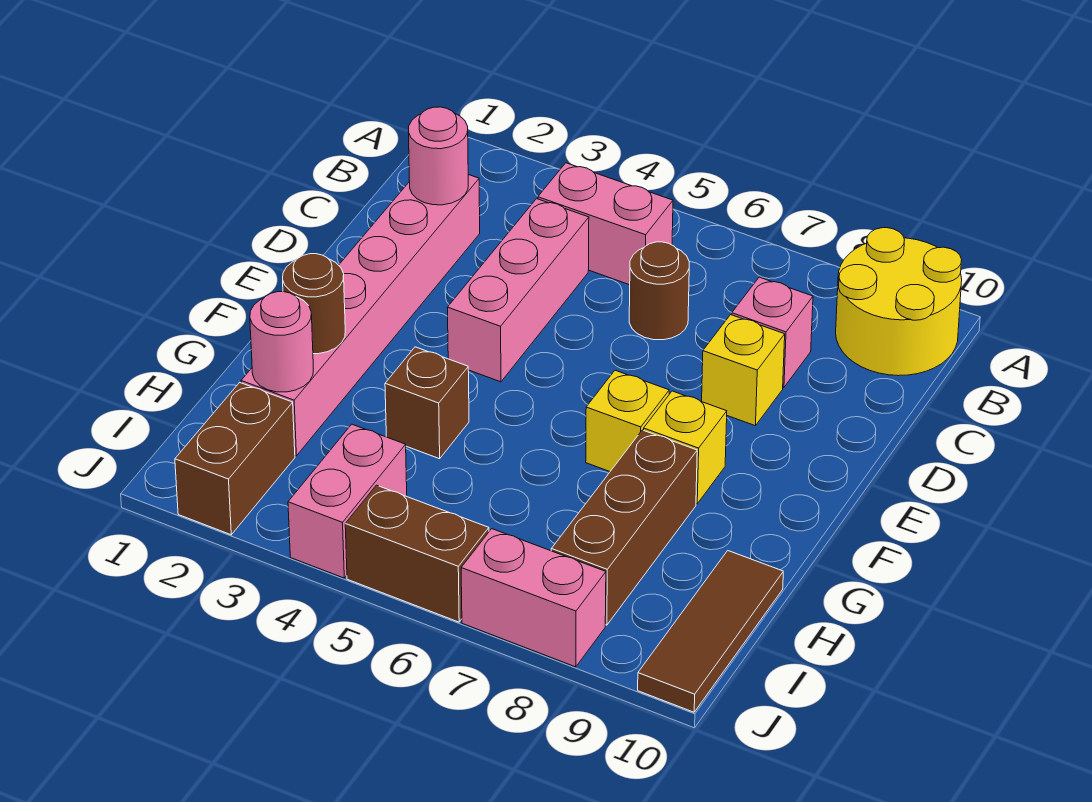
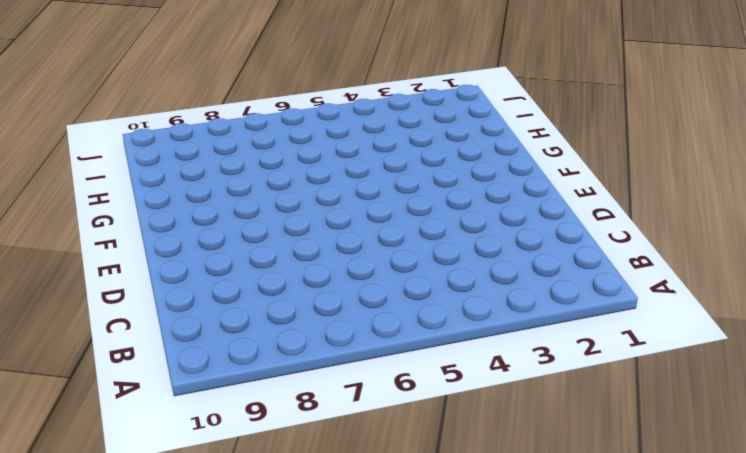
none -> yellow round brick A9:B10 level 1
none -> pink brick B4:B5 level 1
none -> pink brick C2:H2 level 1

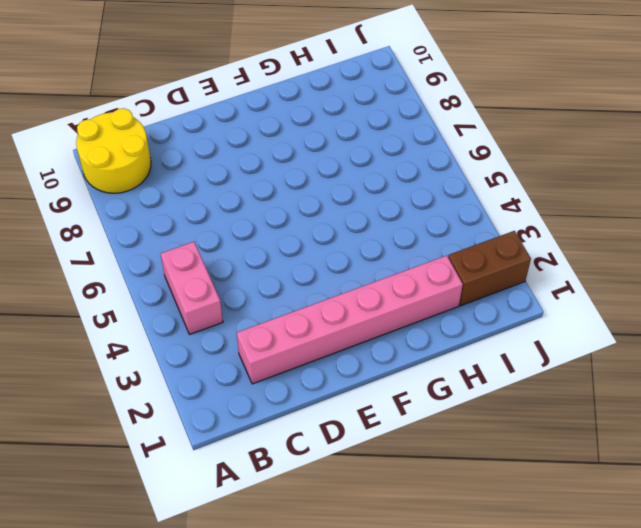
none -> pink brick C4:E4 level 1
none -> brown round brick C6 level 1
none -> pink brick C8 level 1

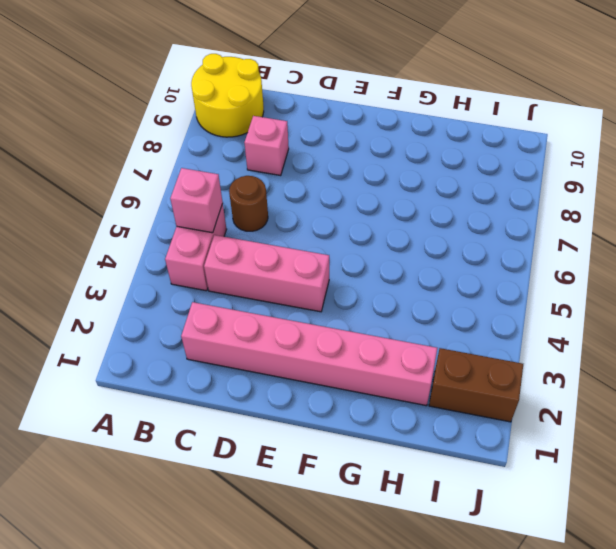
pink brick B5 level 2 -> none
none -> yellow brick D8 level 1
none -> yellow brick F7 level 1
none -> yellow brick F8 level 1

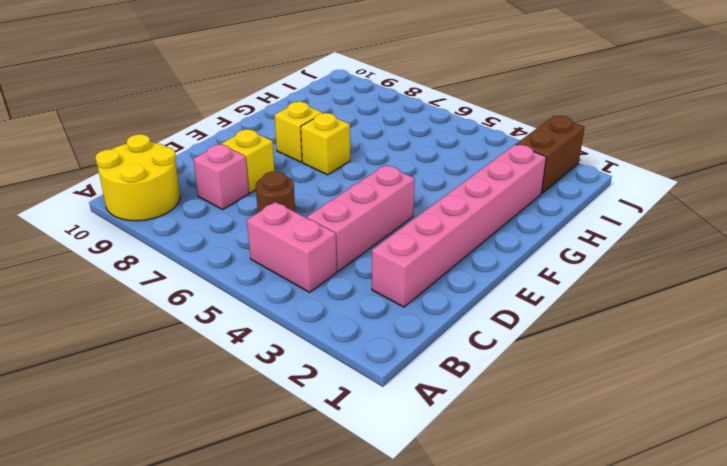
none -> brown brick G4 level 1
none -> brown brick G8:I8 level 1
none -> brown tile H10:J10 level 1

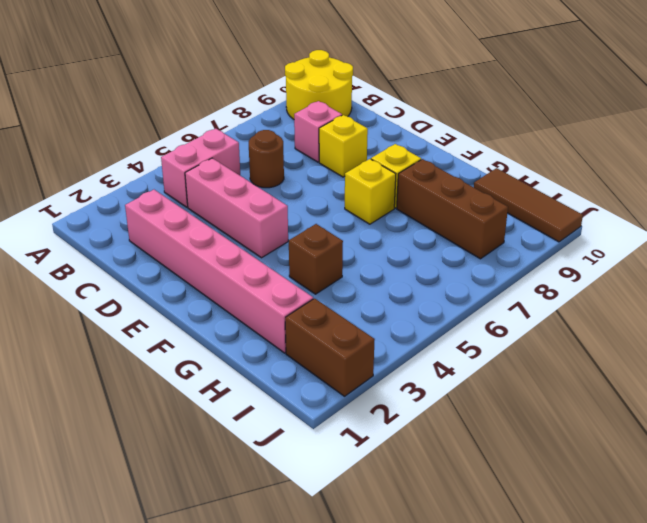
none -> pink brick I4:J4 level 1
none -> brown brick J5:J6 level 1
none -> pink brick J7:J8 level 1

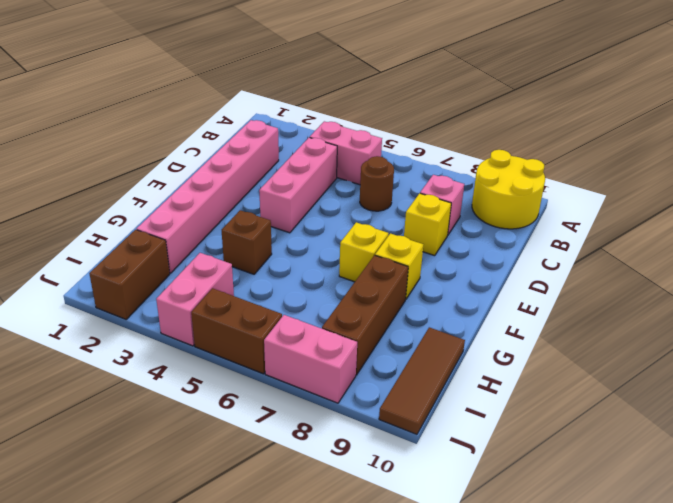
none -> pink round brick C2 level 2
none -> brown round brick G2 level 2
none -> pink round brick H2 level 2

